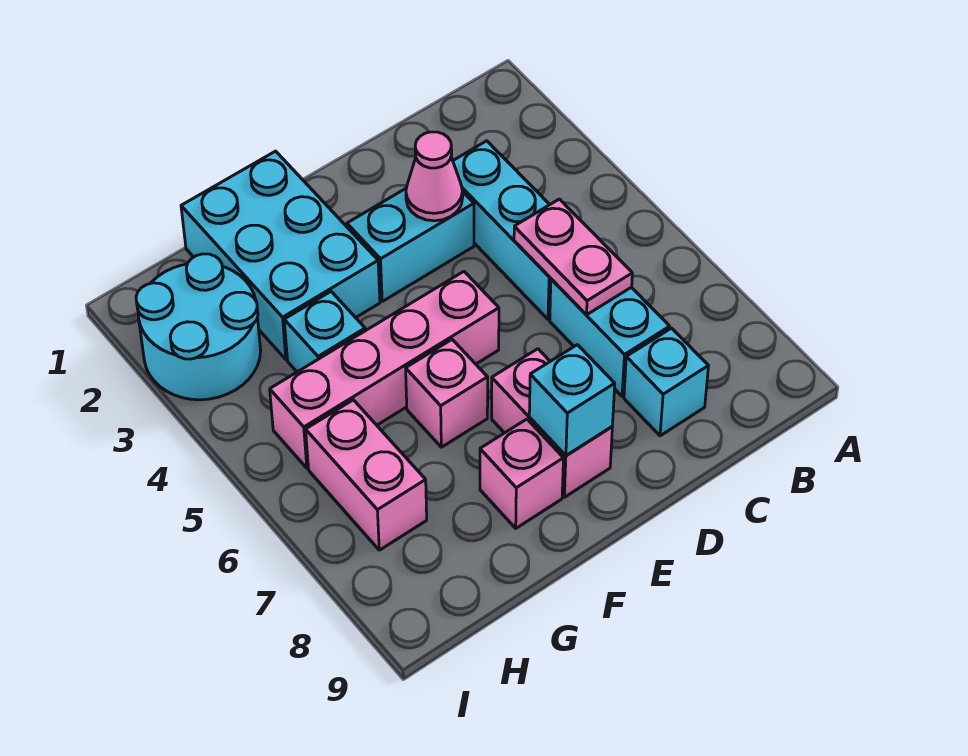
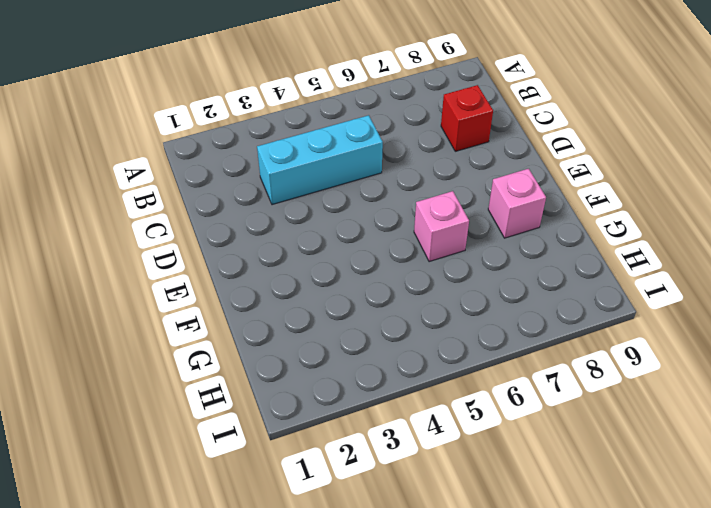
red brick C8 level 1 -> cyan brick C8 level 1
none -> cyan brick C6:C7 level 1
none -> cyan brick D3:E3 level 1
none -> pink brick E5:H5 level 1

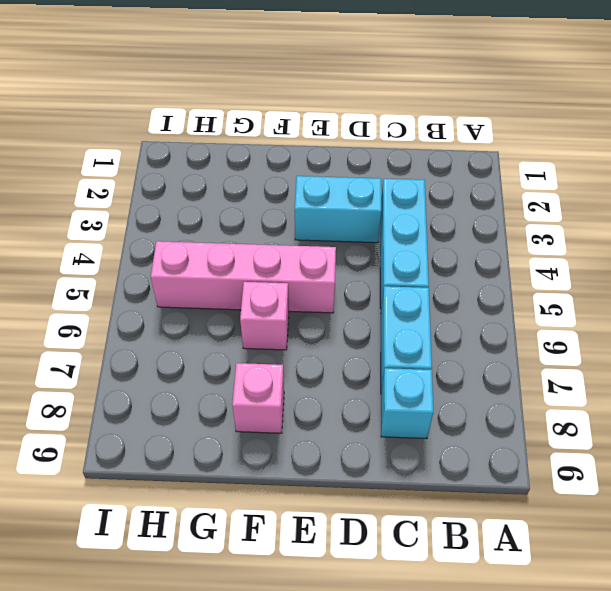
none -> pink brick E7:E8 level 1
none -> cyan brick F1:G3 level 1
none -> cyan brick G4 level 1

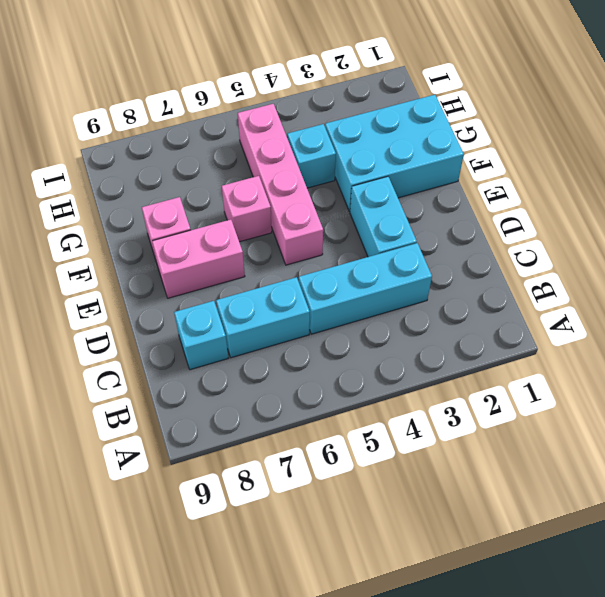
none -> cyan round brick H2:I3 level 1
none -> pink brick H6:H7 level 1
none -> pink plate C5:C6 level 2

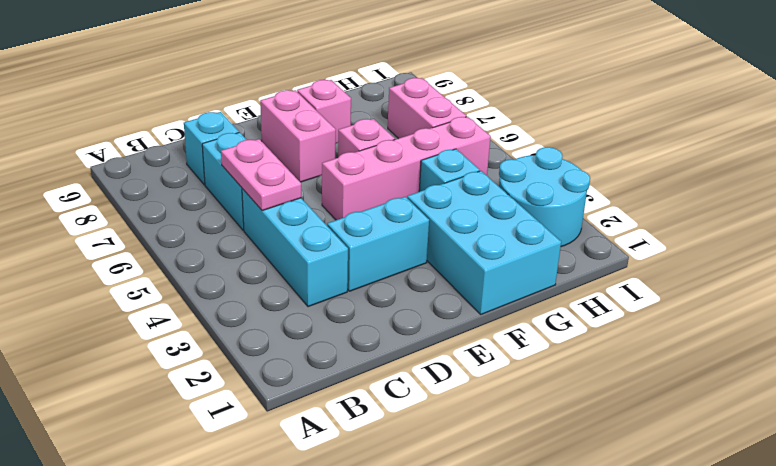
none -> pink cone D3 level 2
none -> cyan brick E8 level 2

